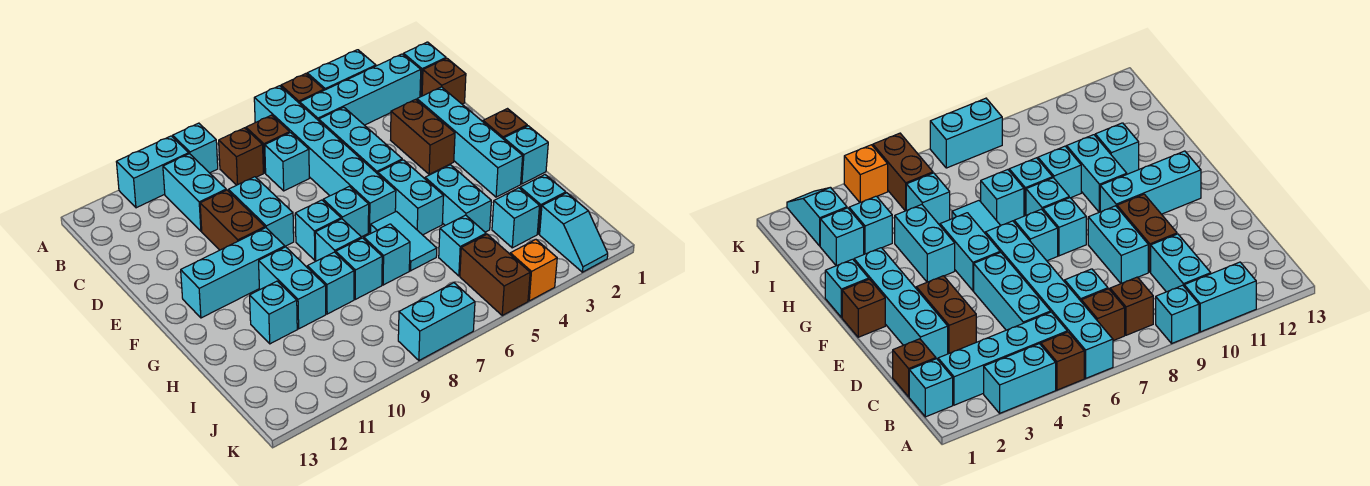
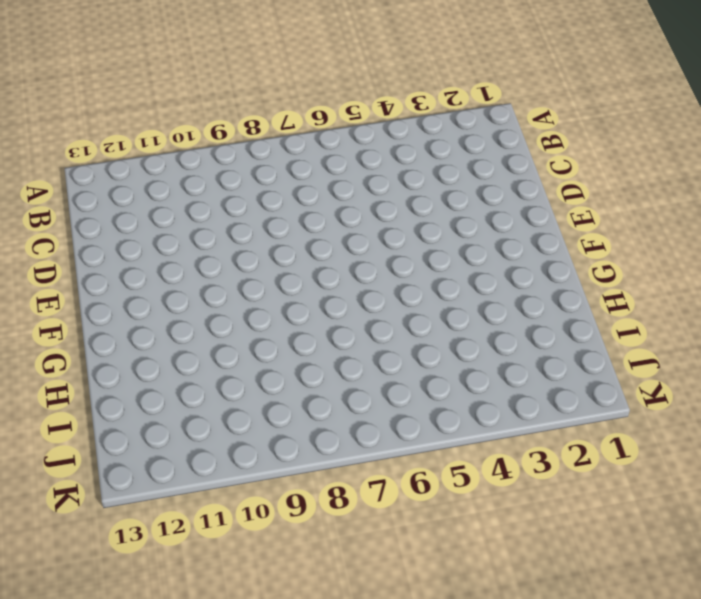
none -> cyan brick A3:A4 level 1
none -> brown brick A5 level 1
none -> cyan brick A6:F6 level 1
none -> cyan brick A9 level 1

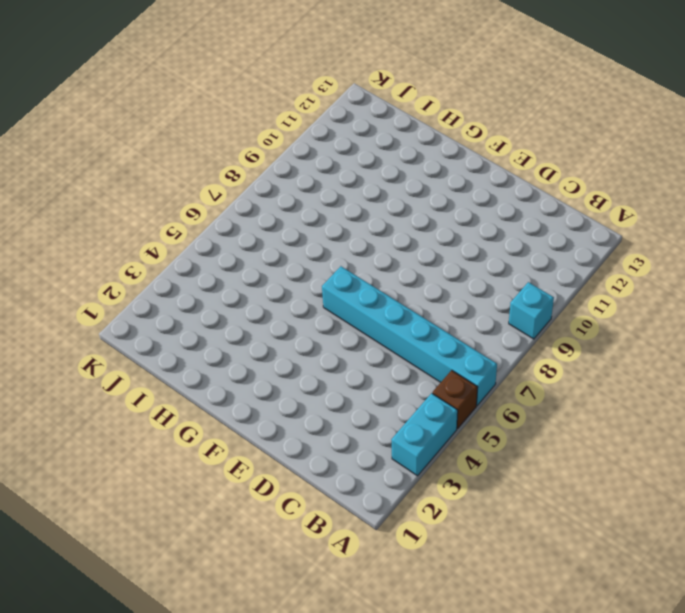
none -> cyan brick A10:A11 level 1
none -> cyan brick B1 level 1
none -> cyan brick B2:B5 level 1
none -> brown brick B7 level 1

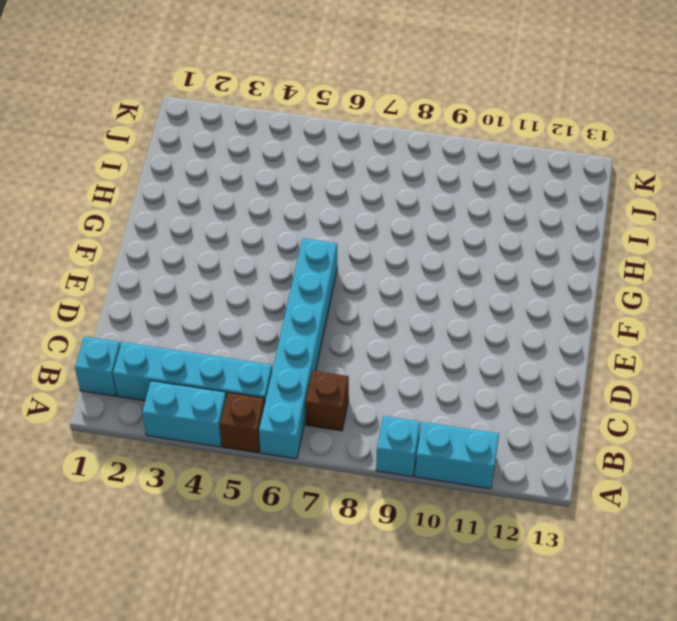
none -> brown brick B8 level 1
none -> cyan brick B10:C10 level 1
none -> brown brick C1 level 1
none -> cyan brick C5:E5 level 1

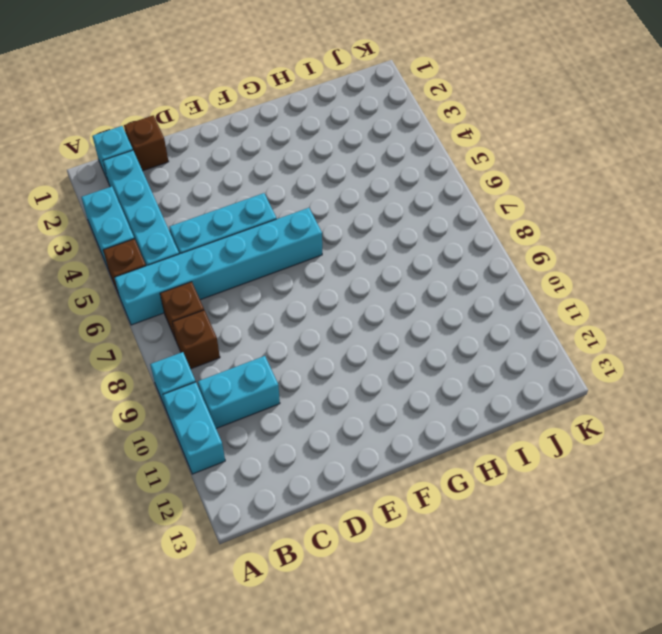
none -> cyan brick C7 level 1
none -> cyan brick D2:G2 level 1
none -> brown brick D3:E3 level 1
none -> cyan brick D9:E9 level 1

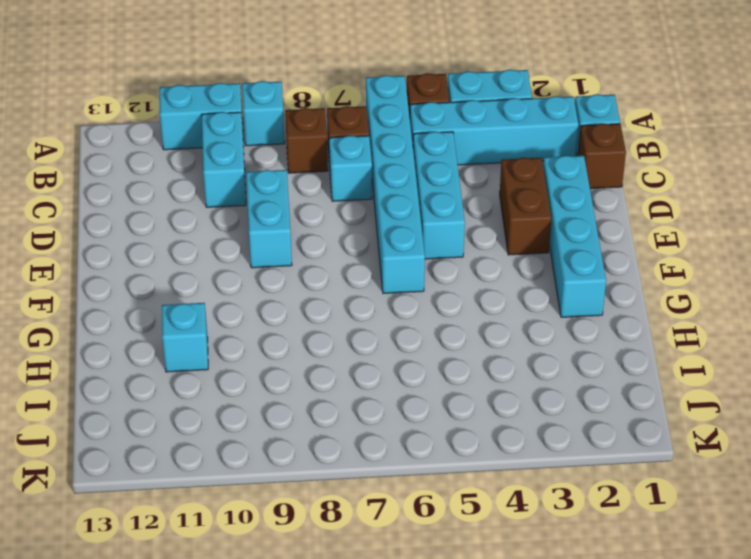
none -> brown brick D10:E10 level 1
none -> brown brick F1 level 1
none -> cyan brick F5:G5 level 1
none -> cyan brick F7 level 1

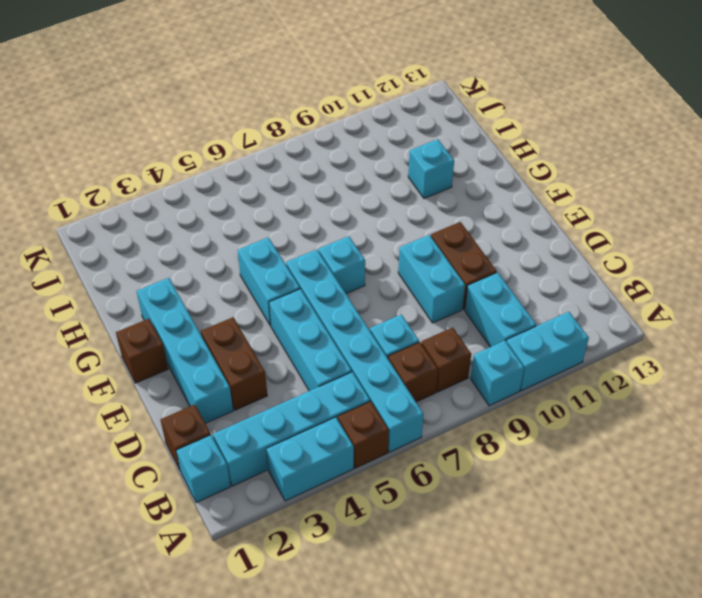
none -> cyan brick F8 level 1
none -> cyan brick F10:F12 level 1
none -> cyan brick G1 level 1
none -> cyan brick G4:H4 level 1

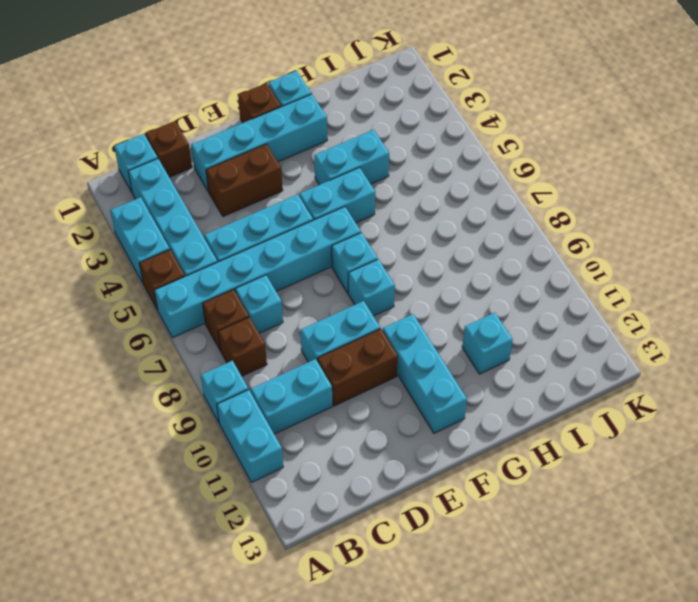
none -> cyan tile G6:H6 level 1
none -> cyan brick G8 level 1
none -> cyan brick G10:H10 level 1
none -> cyan brick H7 level 1

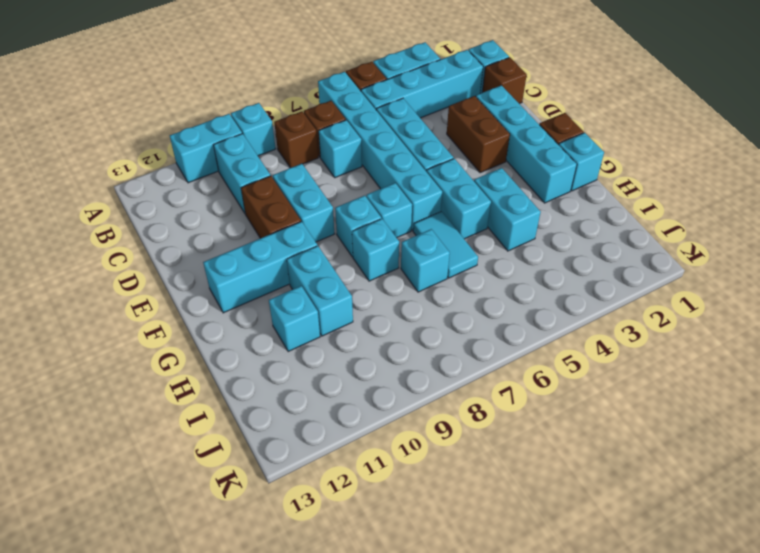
none -> cyan brick H8 level 1
none -> cyan brick H9 level 1
none -> cyan brick I2 level 1
none -> cyan brick I3 level 1

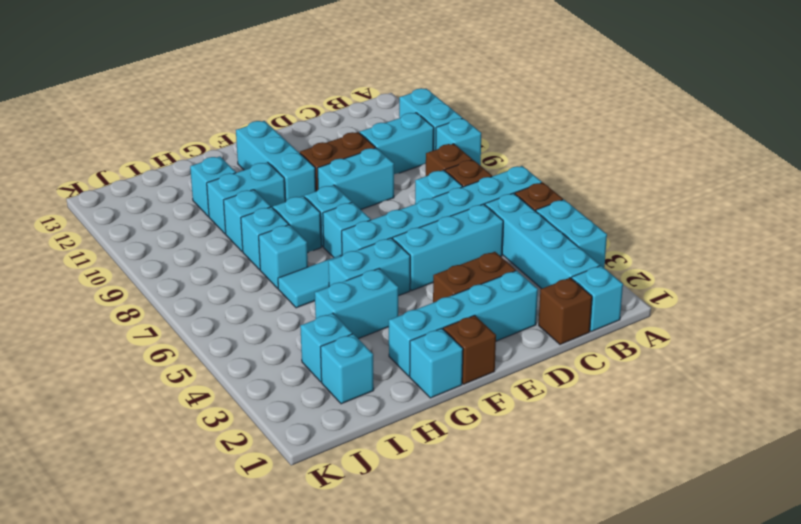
none -> cyan brick I5 level 1
none -> cyan slope J2:K2 level 1 top J
none -> brown brick J5:K5 level 1
none -> orange brick K4 level 1

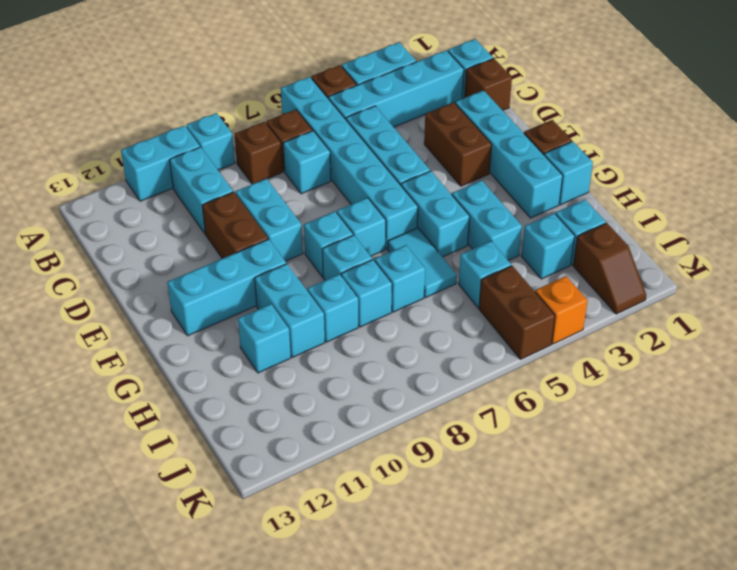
brown slope J2:K2 level 1 top J -> cyan slope J2:K2 level 1 top J
none -> cyan brick K7:K8 level 1

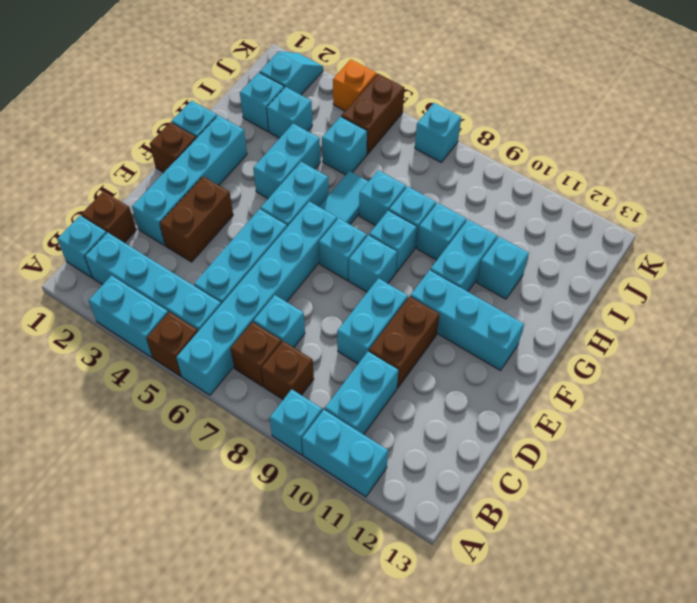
cyan brick K7 level 1 -> cyan brick K7:K8 level 1

